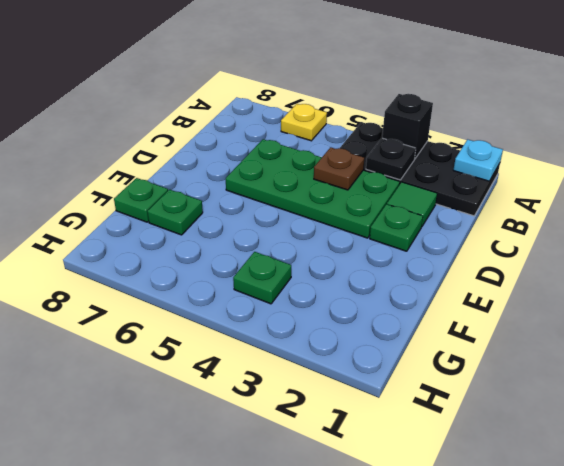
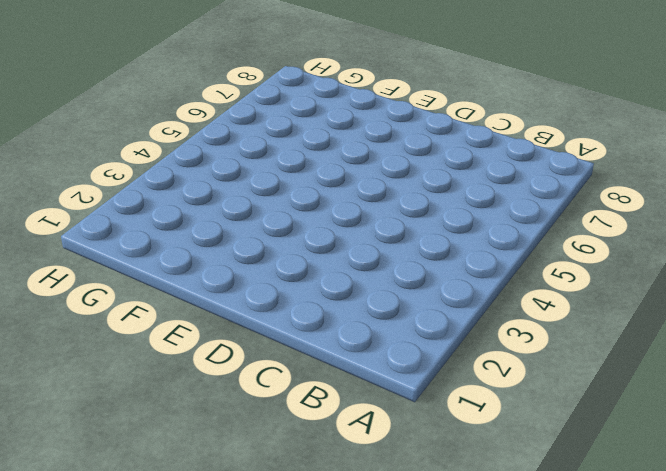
none -> black plate A1:B4 level 1
none -> yellow plate A6 level 1
none -> green tile C2 level 1

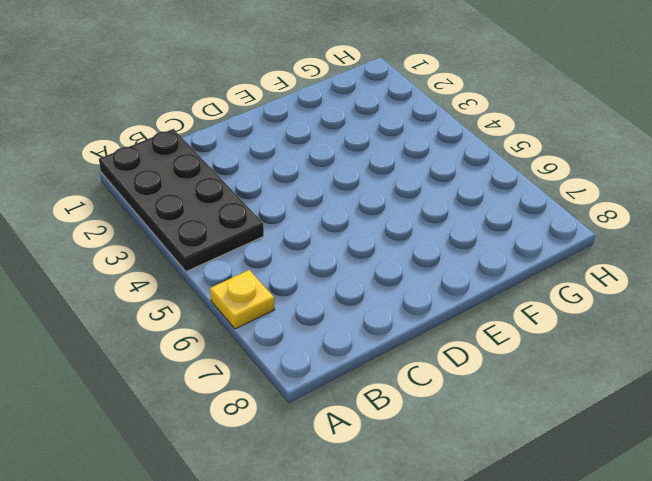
none -> green tile C2 level 1
none -> green plate C3:D6 level 1
none -> green plate D2 level 1

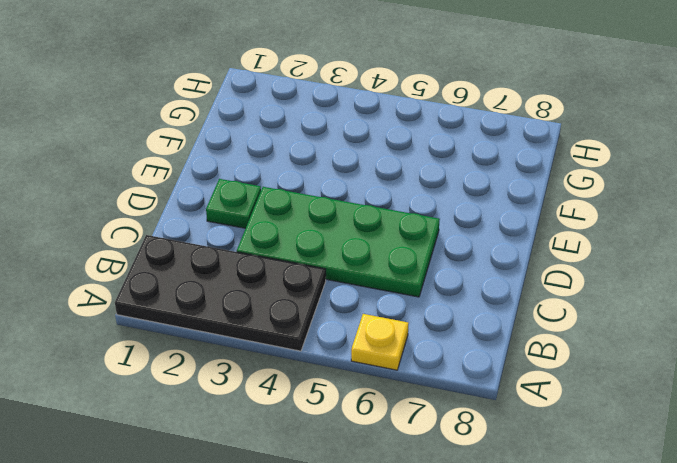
none -> green tile C2 level 1
none -> green plate F7 level 1
none -> green plate F8 level 1

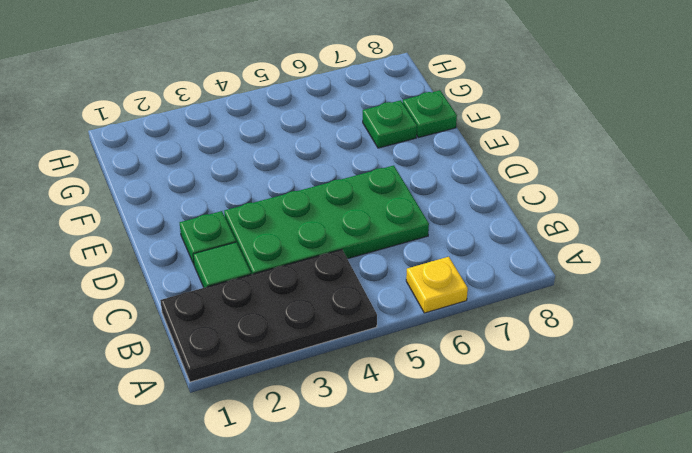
none -> green plate G4 level 1
none -> cyan plate A1 level 2
none -> black brick A3 level 2

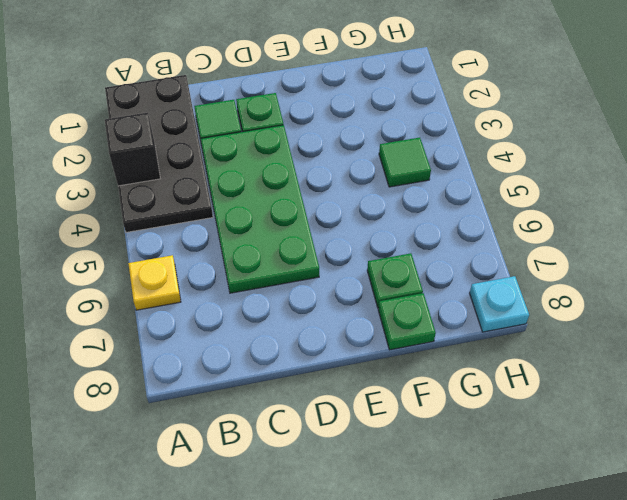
green tile G4 level 1 -> green plate G4 level 1
cyan plate H8 level 1 -> cyan plate A1 level 2
none -> black plate B3 level 2
none -> brown plate C4 level 2

